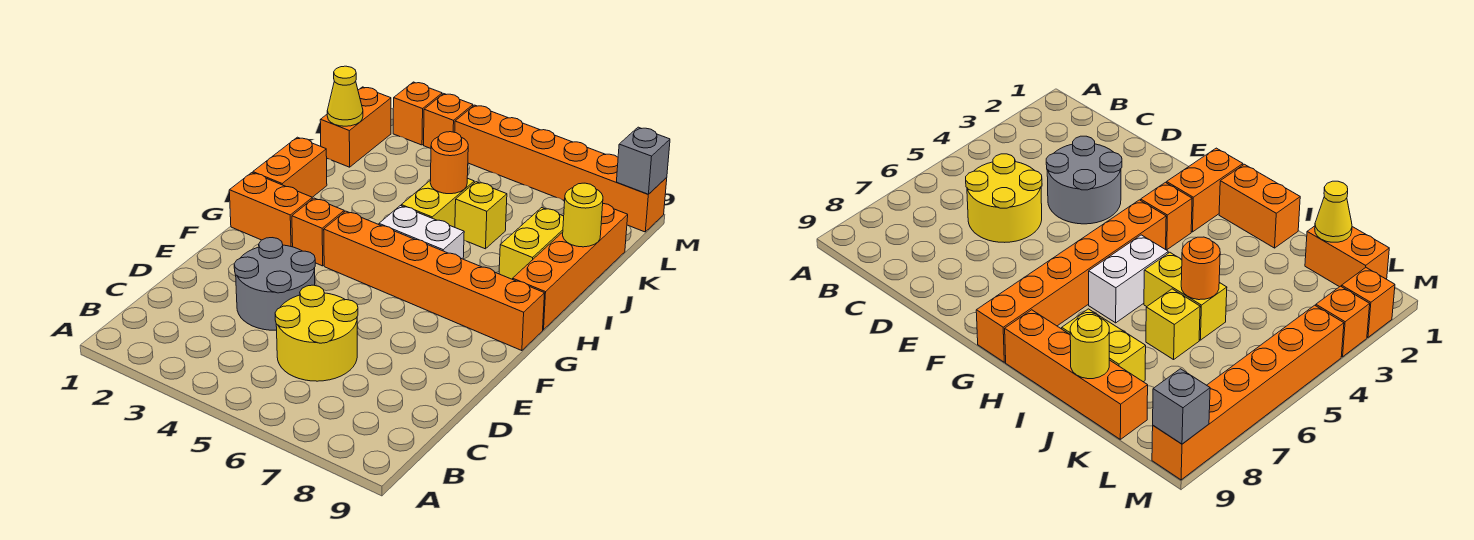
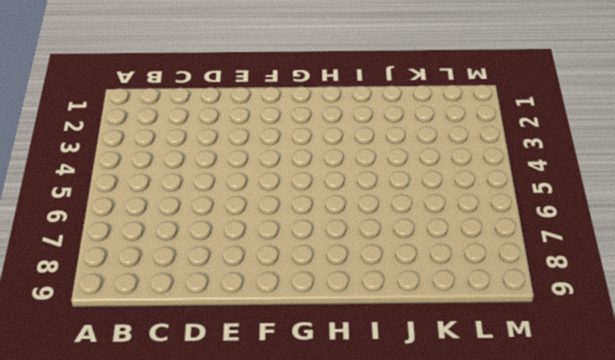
none -> yellow round brick C5:D6 level 1
none -> grey round brick D3:E4 level 1
none -> orange brick G1:G2 level 1

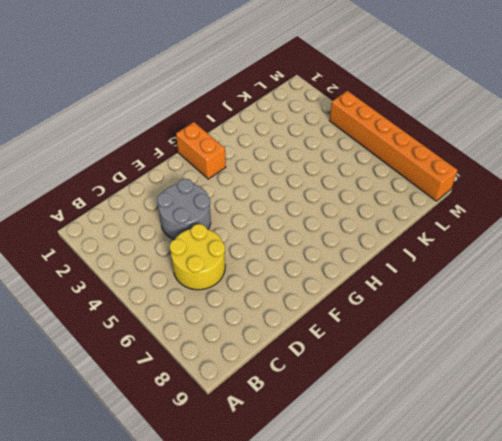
none -> orange brick G3 level 1
none -> orange brick G4:G9 level 1
none -> orange brick H1:I1 level 1

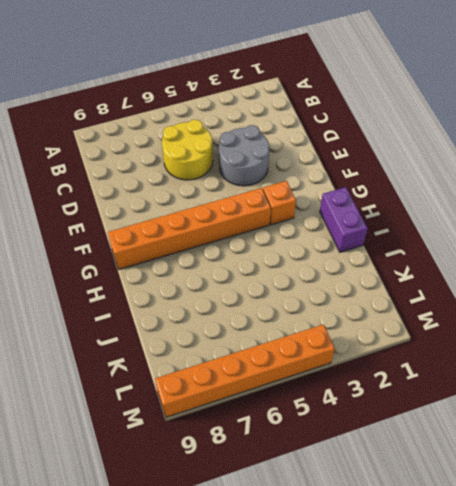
purple brick H1:I1 level 1 -> orange brick H1:I1 level 1
none -> orange brick G1:G2 level 1
none -> white brick H5:H6 level 1
none -> orange brick H9:K9 level 1

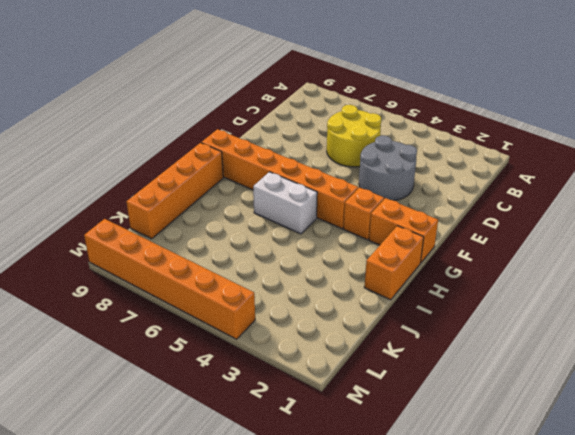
none -> yellow brick I5:J5 level 1
none -> yellow brick I8:J8 level 1
none -> yellow brick J6 level 1

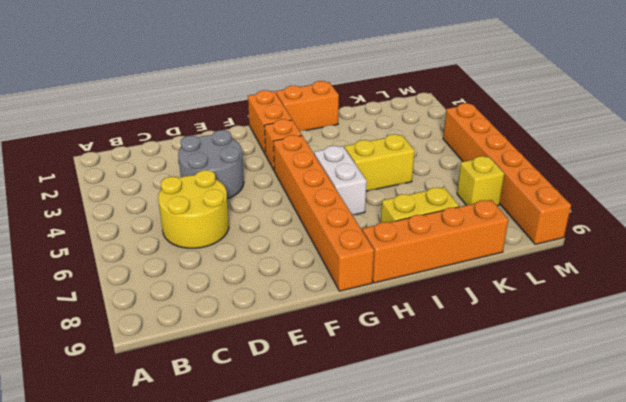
yellow brick L7 level 1 -> yellow brick J6 level 1
none -> orange brick K1:L1 level 1
none -> orange brick M2 level 1
none -> orange brick M3 level 1

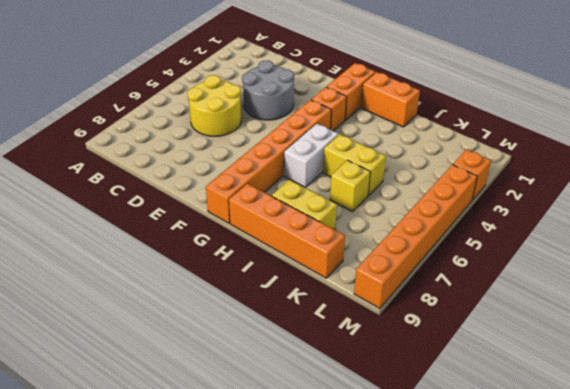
none -> orange brick K1:L1 level 1
none -> orange brick M2 level 1
none -> orange round brick J5 level 2

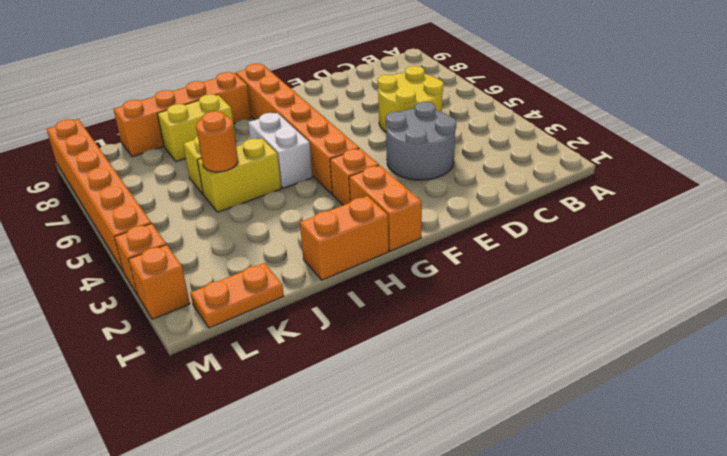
orange plate K1:L1 level 1 -> orange brick K1:L1 level 1
none -> yellow round brick J9 level 2
none -> yellow cone K1 level 2
none -> grey brick M9 level 2

